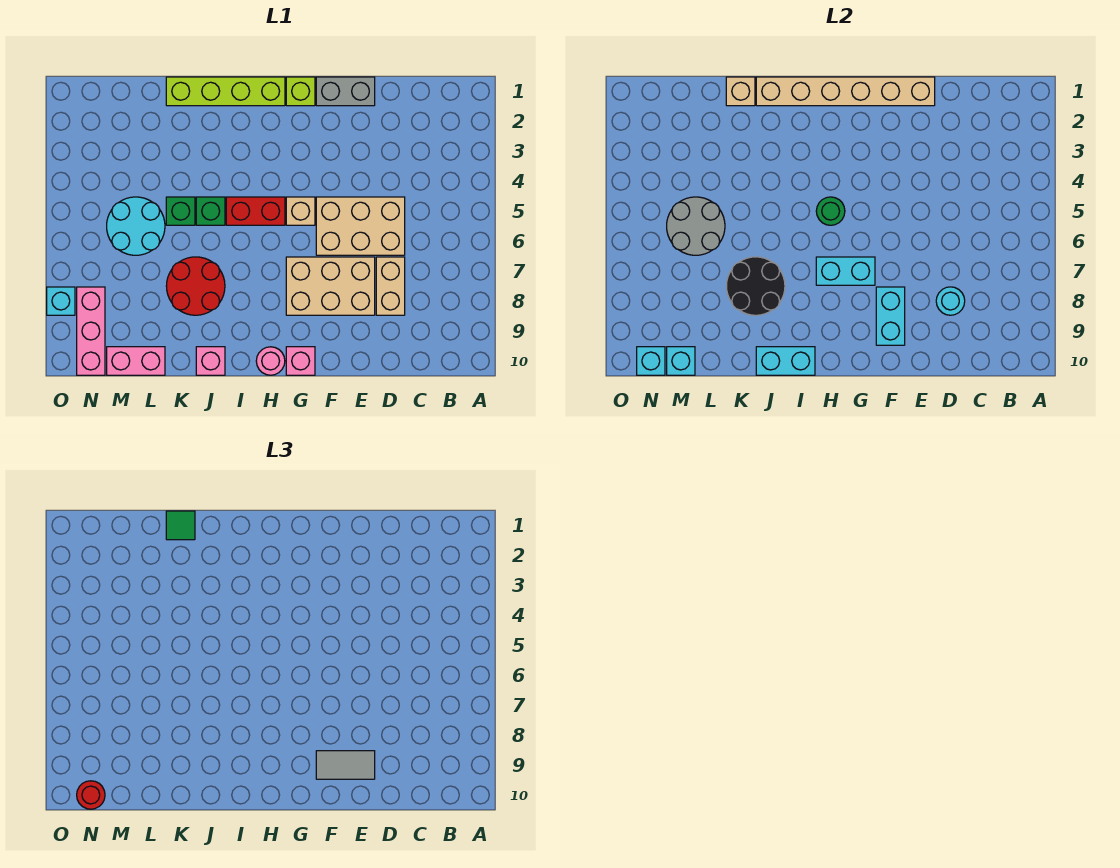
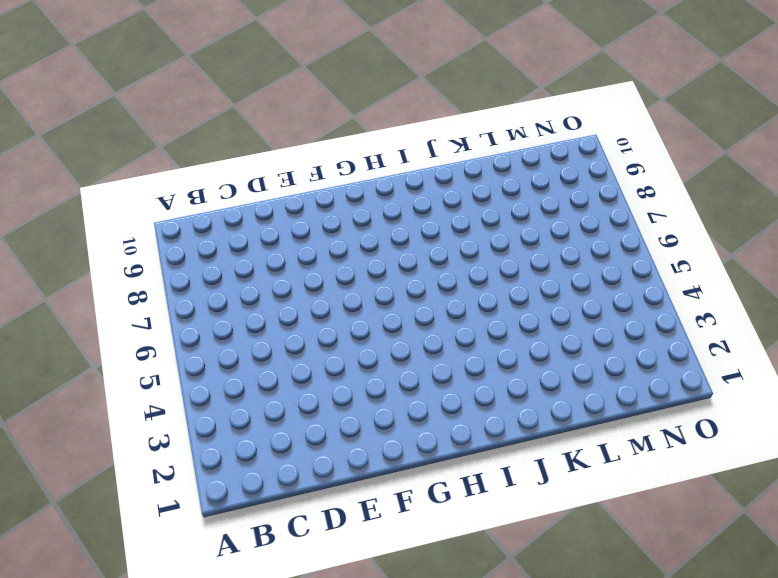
none -> tan brick D5:F6 level 1
none -> tan brick D7:D8 level 1
none -> grey brick E1:F1 level 1
none -> tan brick E7:G8 level 1

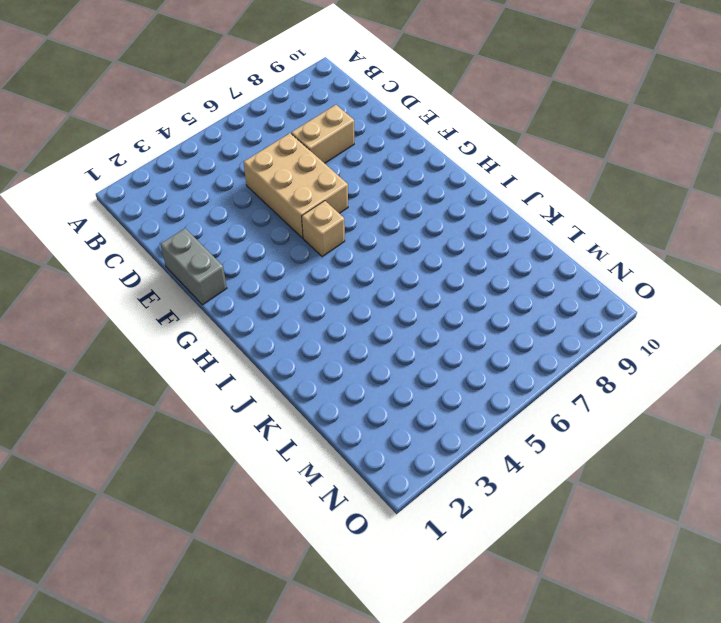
none -> tan brick E7:G8 level 1
none -> lime brick G1 level 1
none -> pink brick G10 level 1
none -> lime brick H1:K1 level 1

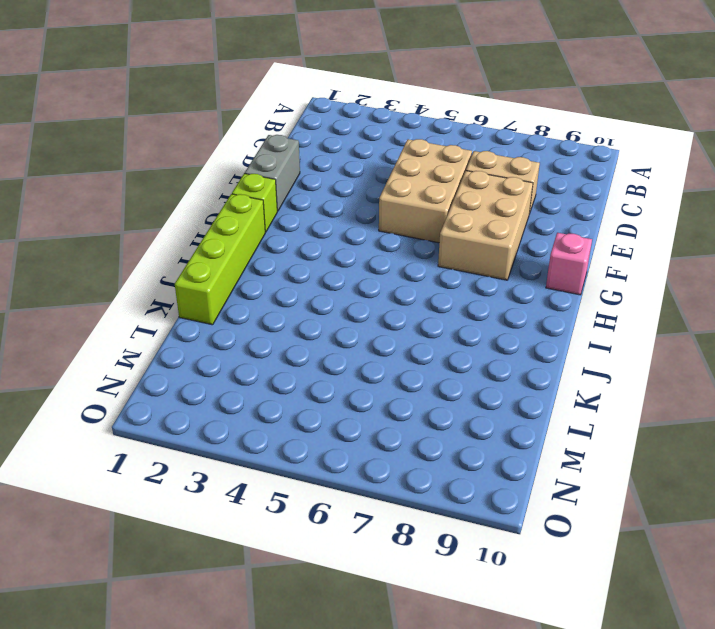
none -> tan brick G5 level 1
none -> red brick H5:I5 level 1
none -> pink round brick H10 level 1
none -> green brick J5 level 1

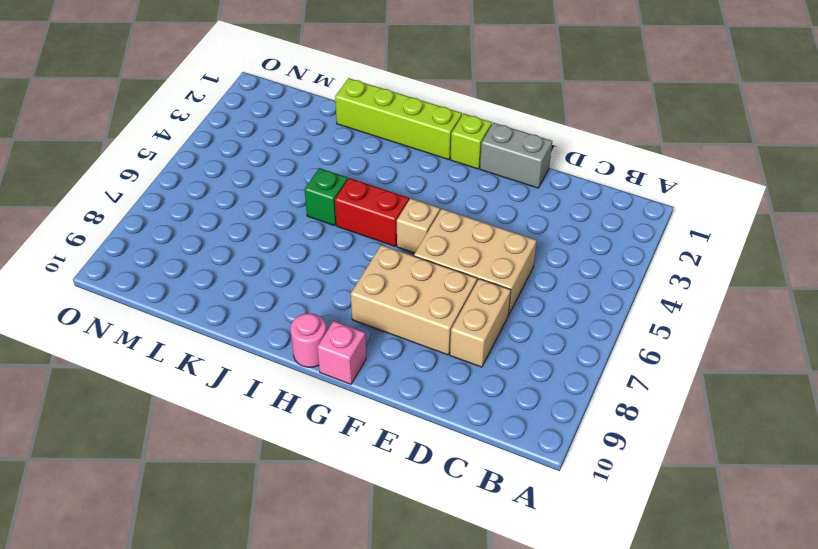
none -> red round brick J7:K8 level 1
none -> pink brick J10 level 1
none -> green brick K5 level 1
none -> cyan round brick L5:M6 level 1

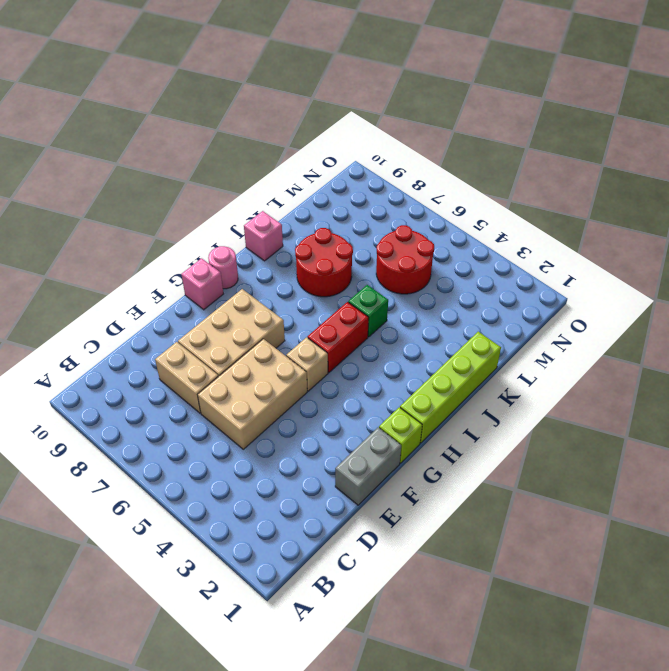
red round brick L5:M6 level 1 -> cyan round brick L5:M6 level 1
none -> green brick K5 level 1
none -> pink brick L10:M10 level 1
none -> pink brick N8:N10 level 1
none -> cyan brick O8 level 1

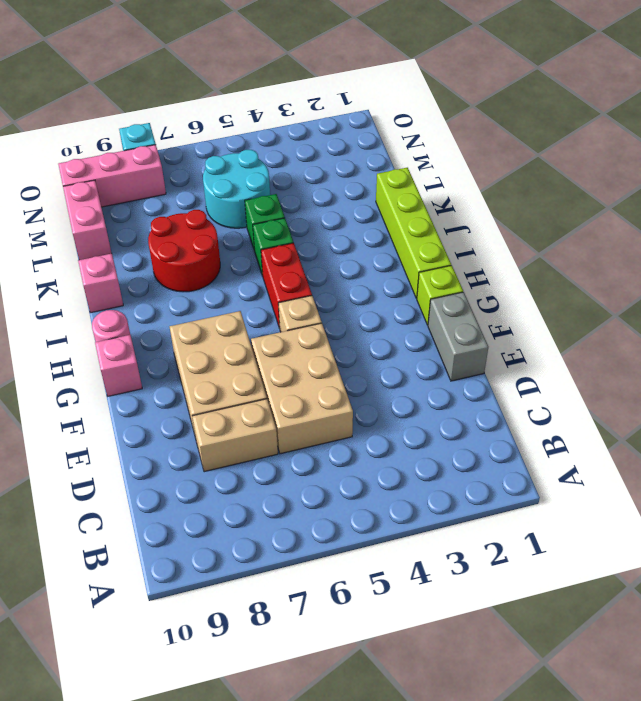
none -> cyan round brick D8 level 2
none -> tan brick E1:J1 level 2
none -> cyan brick F8:F9 level 2
none -> cyan brick G7:H7 level 2

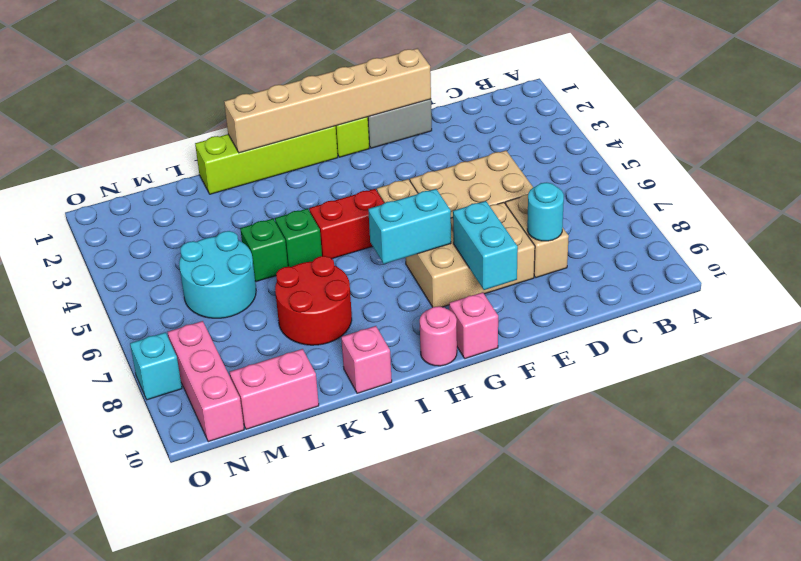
none -> green round brick H5 level 2
none -> cyan brick I10:J10 level 2
none -> black round brick J7:K8 level 2
none -> tan brick K1 level 2

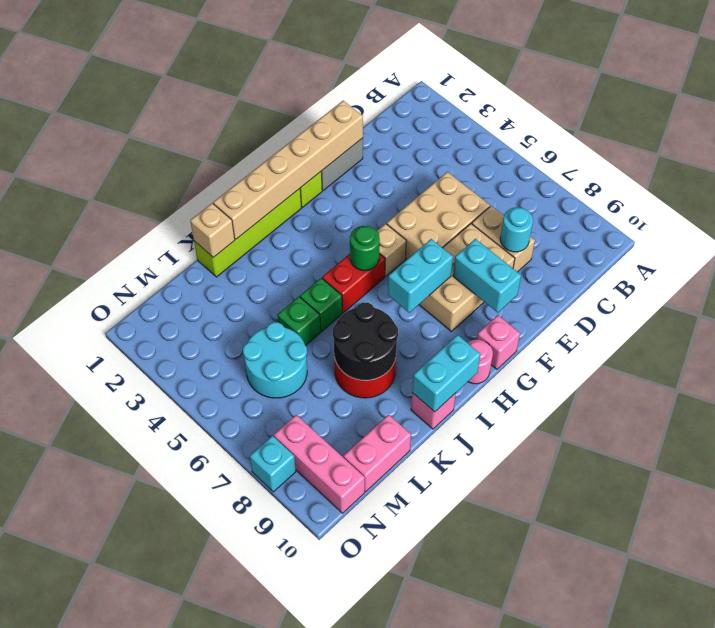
none -> grey round brick L5:M6 level 2
none -> cyan brick M10 level 2
none -> cyan brick N10 level 2
none -> grey tile E9:F9 level 3

